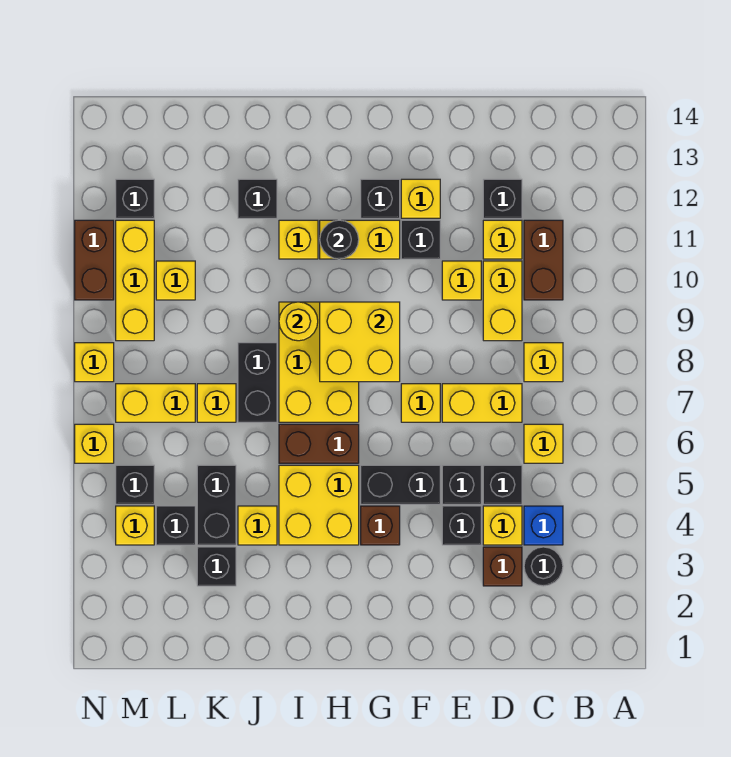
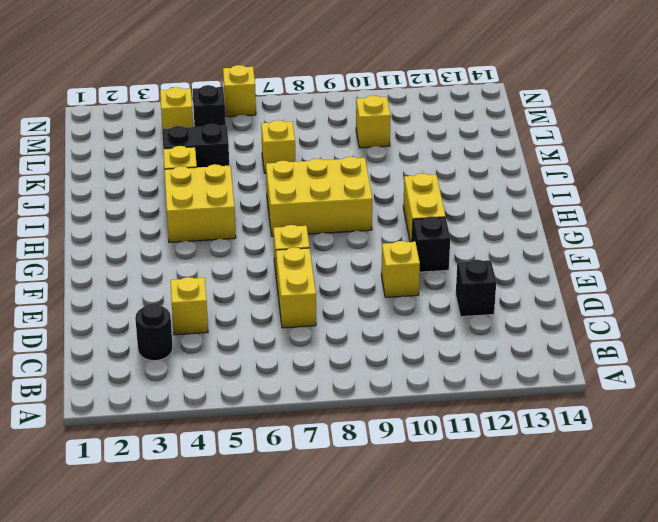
none -> blue brick C4 level 1
none -> yellow brick C6 level 1
none -> yellow brick C8 level 1
none -> brown brick C10:C11 level 1

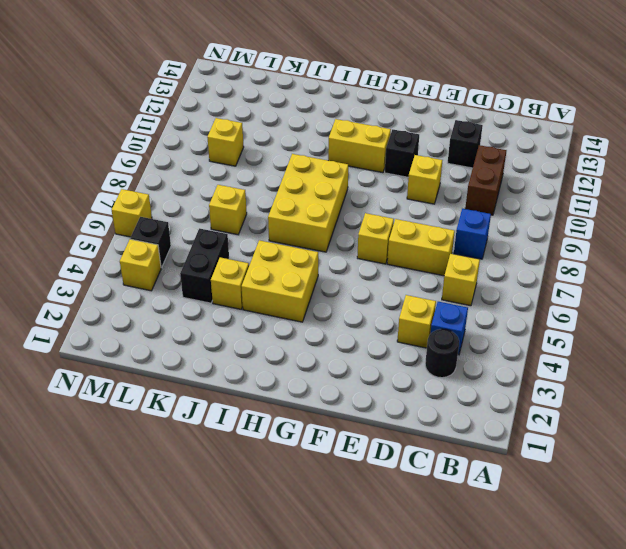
blue brick C8 level 1 -> yellow brick C8 level 1
none -> brown brick D3 level 1
none -> black brick D5 level 1
none -> yellow brick D9:D10 level 1
none -> yellow brick D11 level 1

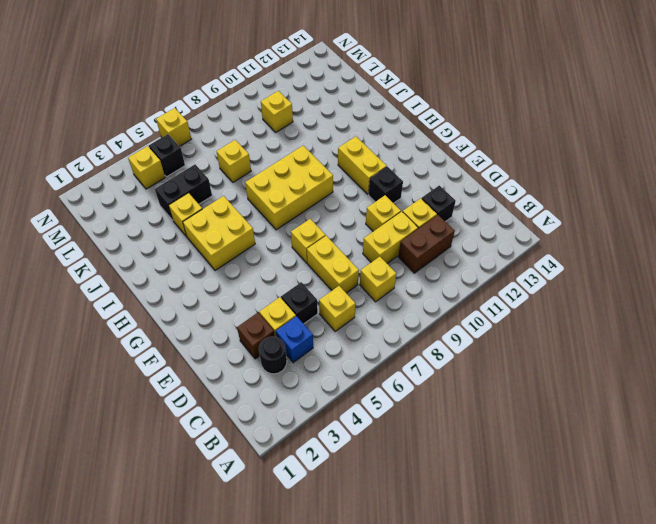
none -> black brick E4 level 1
none -> black brick E5 level 1
none -> black brick F5:G5 level 1
none -> yellow brick F12 level 1

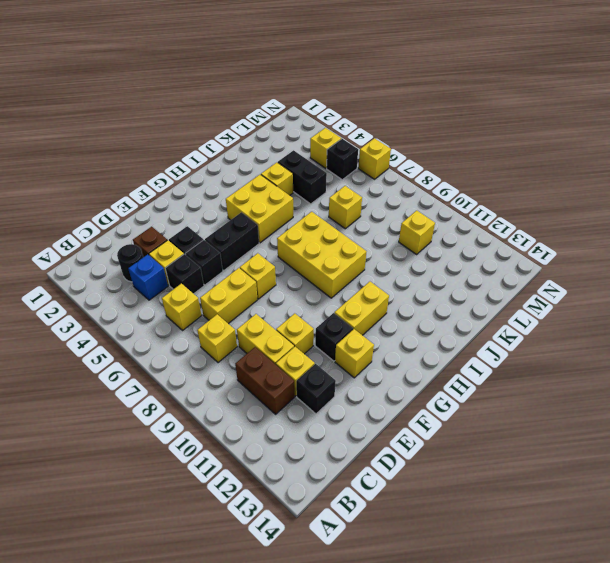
none -> brown brick G4 level 1
none -> black brick G12 level 1
none -> brown brick H6:I6 level 1
none -> yellow brick I11 level 1

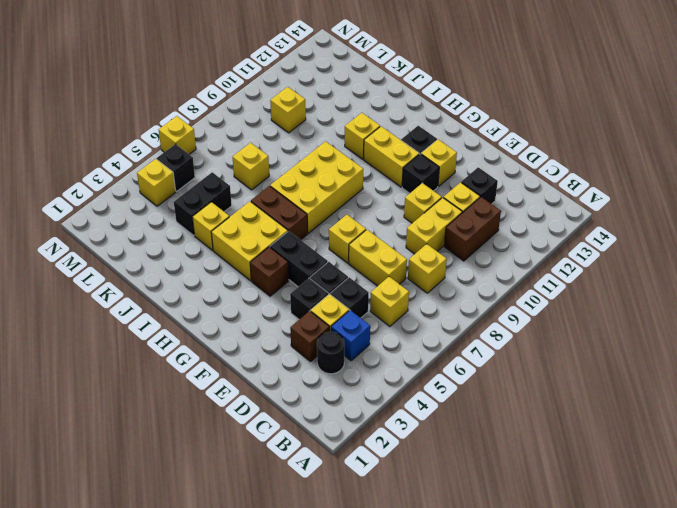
none -> black brick J7:J8 level 1
none -> black brick J12 level 1
none -> black brick K3 level 1
none -> black brick L4 level 1

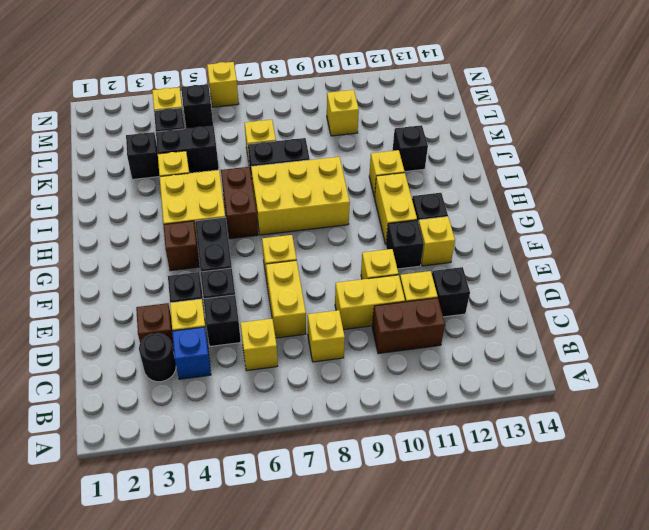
none -> yellow brick L7:M7 level 1
none -> yellow brick M9:M11 level 1
none -> black brick M12 level 1
none -> yellow brick N8 level 1

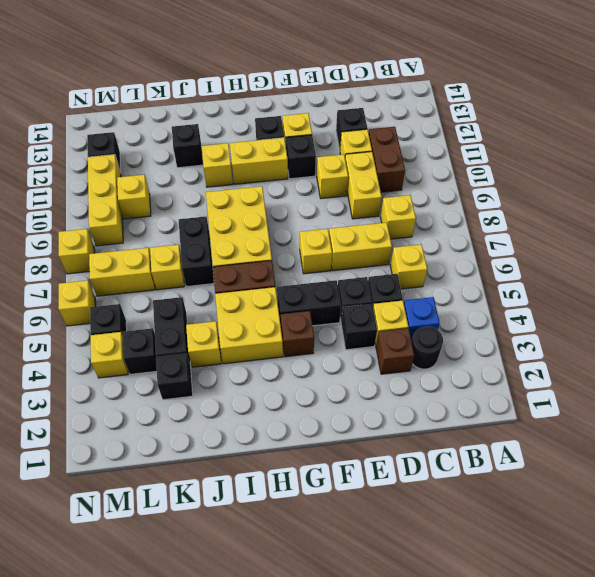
none -> brown brick N10:N11 level 1
none -> yellow brick G8:H9 level 2
none -> black round brick H11 level 2
none -> yellow round brick I9 level 2

